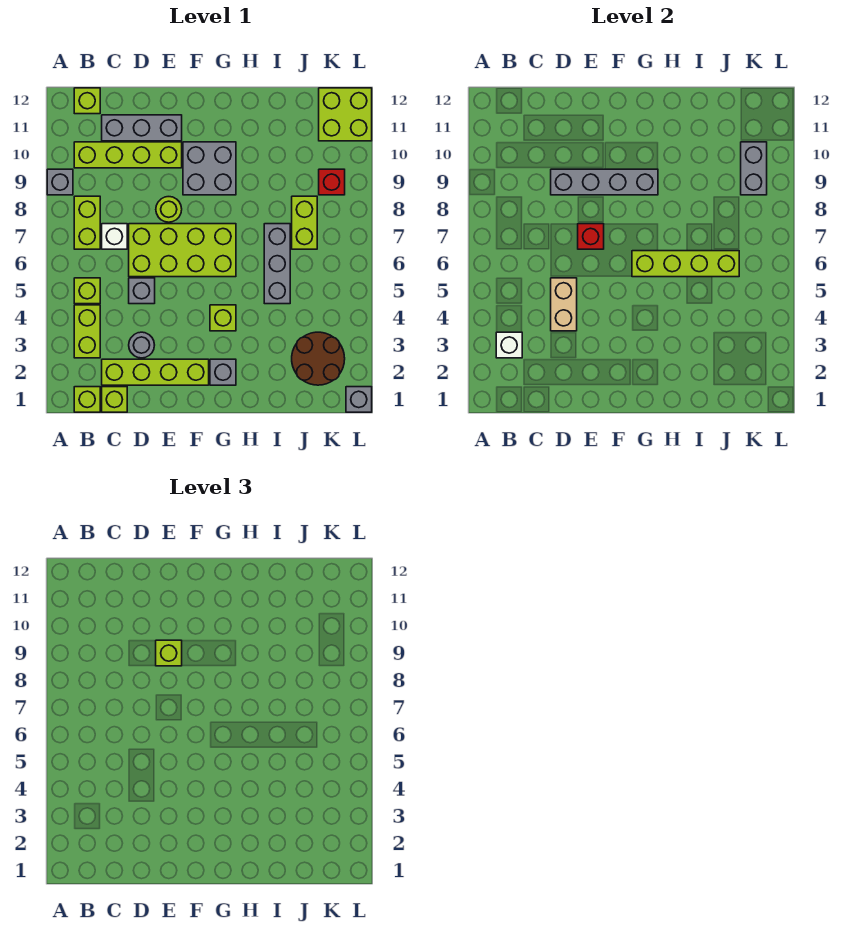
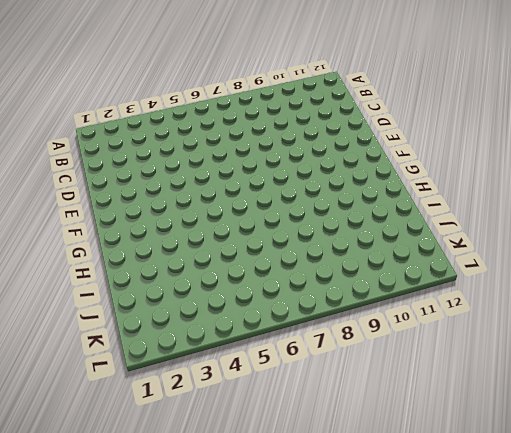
none -> grey brick A9 level 1
none -> lime brick B1 level 1
none -> lime brick B3:B4 level 1
none -> lime brick B5 level 1

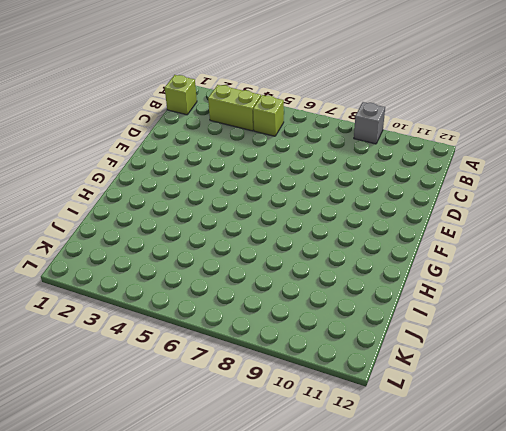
none -> lime brick B7:B8 level 1
none -> lime brick B10:E10 level 1
none -> lime brick B12 level 1
none -> lime brick C1 level 1

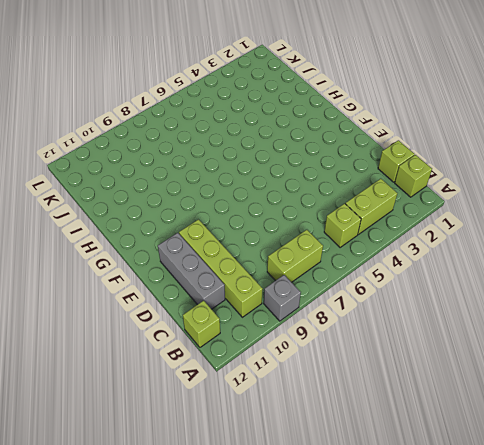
none -> lime brick C2:F2 level 1
none -> white brick C7 level 1
none -> grey round brick D3 level 1
none -> grey brick D5 level 1

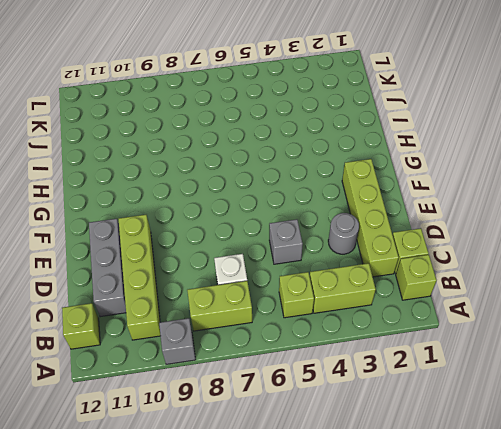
none -> lime brick D6:G7 level 1
none -> lime round brick E8 level 1
none -> grey brick F9:G10 level 1
none -> grey brick G2 level 1

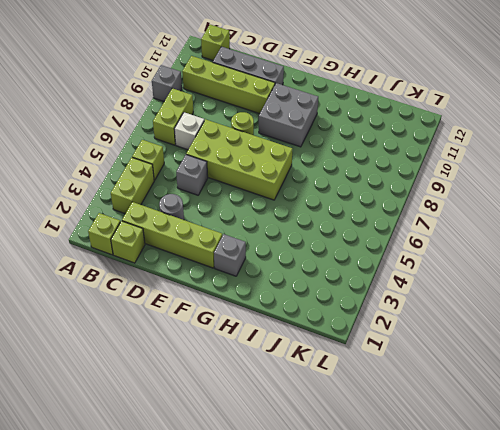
none -> lime brick G4 level 1
none -> grey brick I5:I7 level 1
none -> brown round brick J2:K3 level 1
none -> lime brick J7:J8 level 1

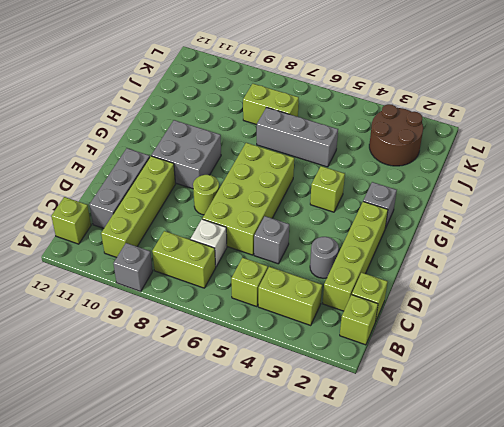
none -> red brick K9 level 1
none -> lime brick K11:L12 level 1
none -> grey brick L1 level 1
none -> white brick B3 level 2

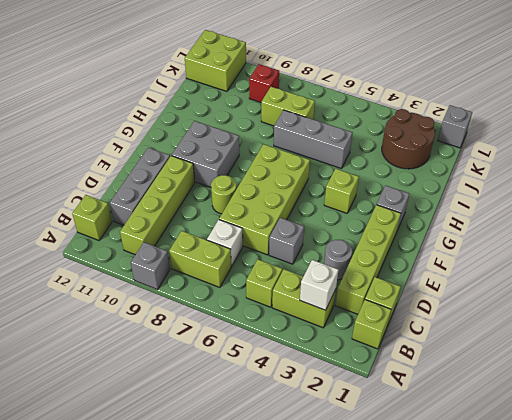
none -> tan brick D4:D5 level 2
none -> grey brick D9:G9 level 2
none -> red brick E7 level 2
none -> lime brick G6:J6 level 2

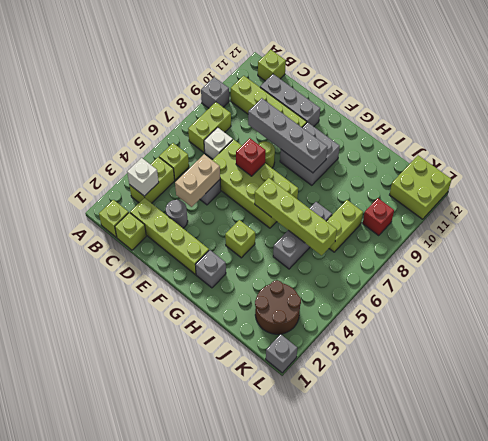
none -> grey brick K9:K10 level 2
none -> lime brick E9 level 3

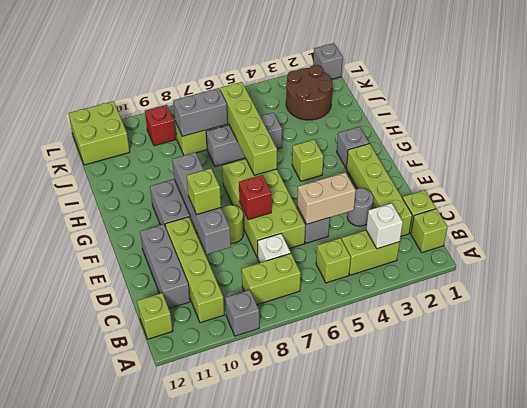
grey brick J7:J8 level 2 -> grey brick K9:K10 level 2

